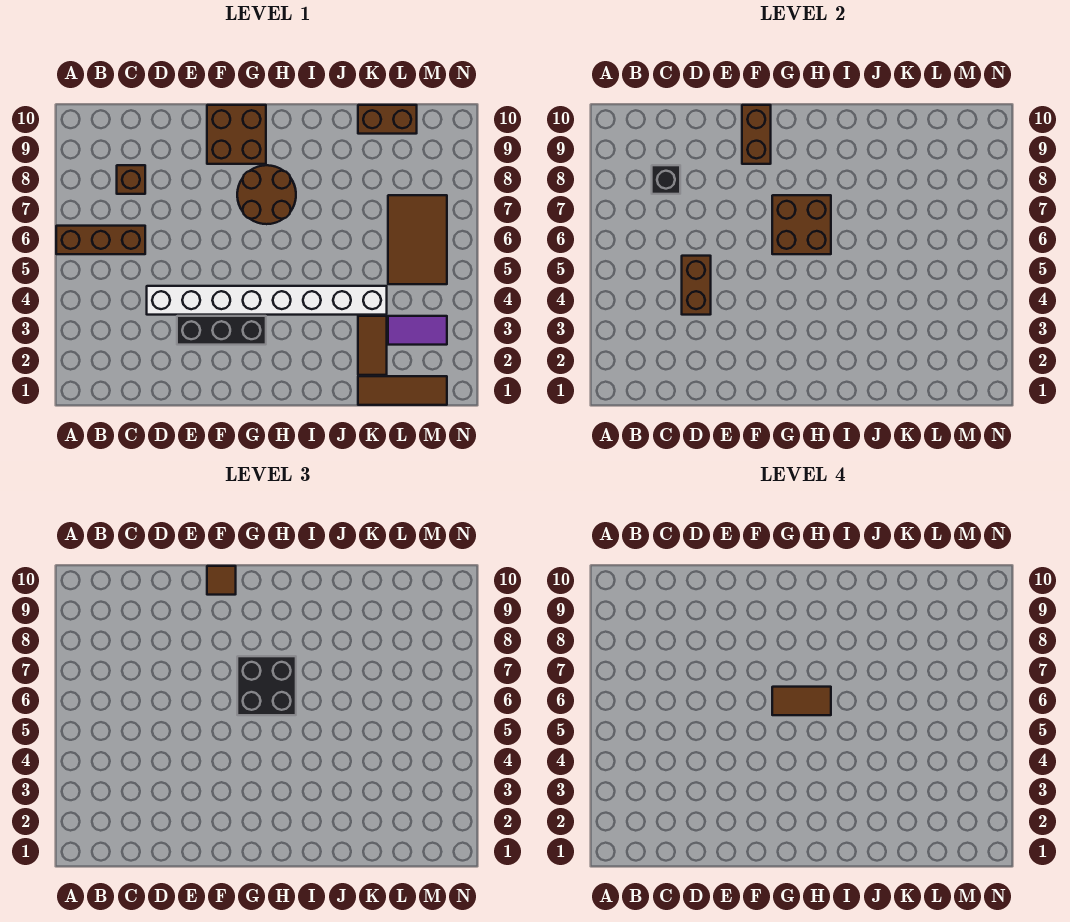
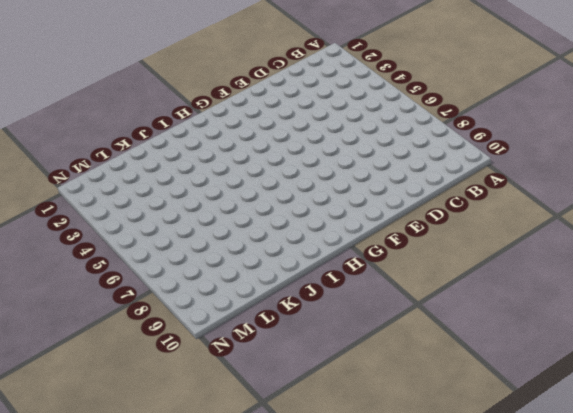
none -> brown brick A6:C6 level 1
none -> brown brick C8 level 1
none -> white brick D4:K4 level 1

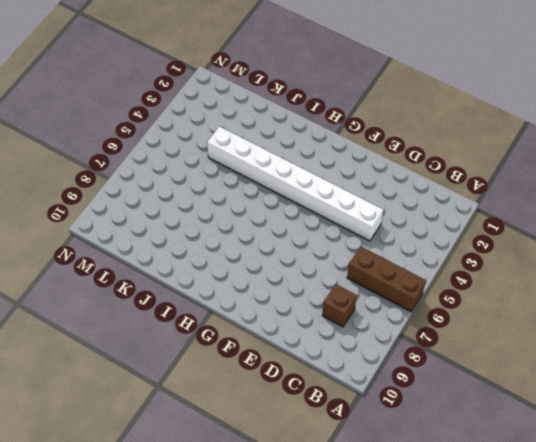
none -> black brick E3:G3 level 1
none -> brown brick F9:G10 level 1
none -> brown round brick G7:H8 level 1

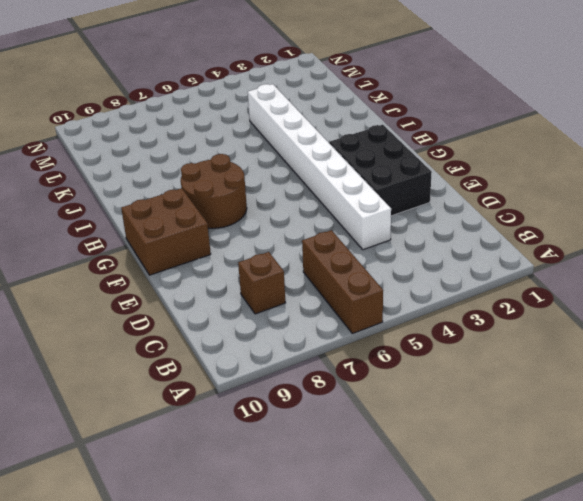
black brick E2:G3 level 1 -> black brick E3:G3 level 1
none -> brown tile K1:M1 level 1
none -> brown tile K2:K3 level 1
none -> brown brick K10:L10 level 1

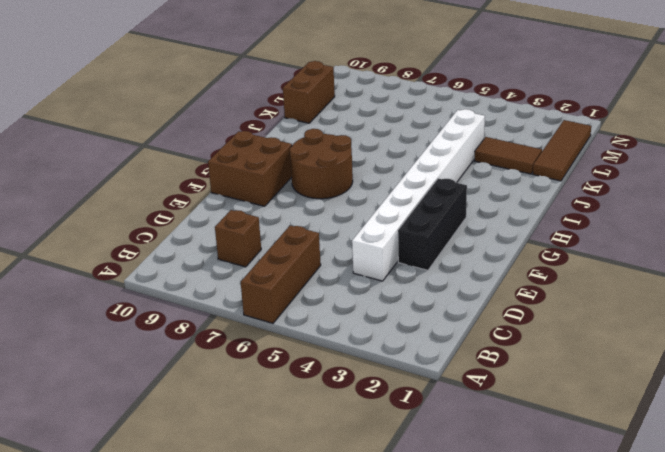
none -> purple tile L3:M3 level 1
none -> brown tile L5:M7 level 1
none -> black brick C8 level 2

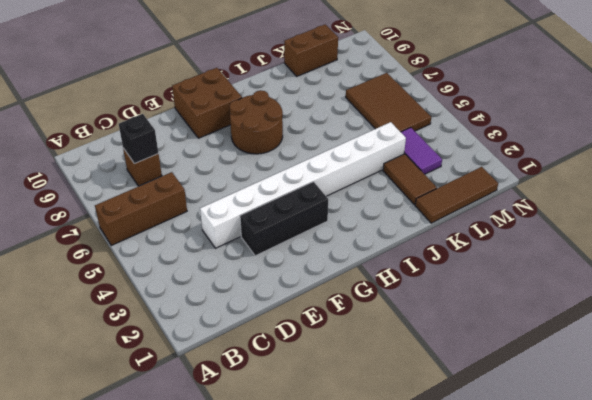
purple tile L3:L4 level 1 -> purple tile L3:M3 level 1
none -> brown brick D4:D5 level 2
none -> brown brick F9:F10 level 2
none -> brown brick G6:H7 level 2

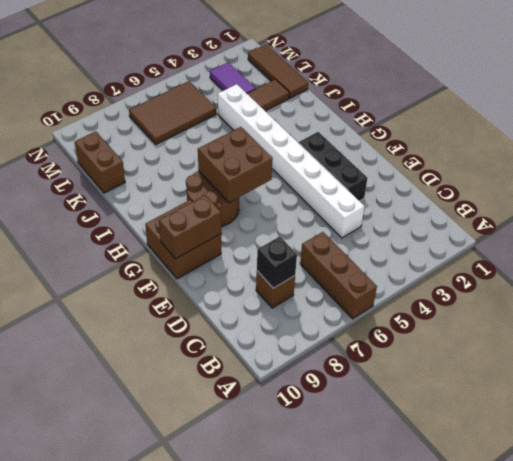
none -> brown brick D4:D5 level 2
none -> brown tile F10 level 3
none -> black brick G6:H7 level 3

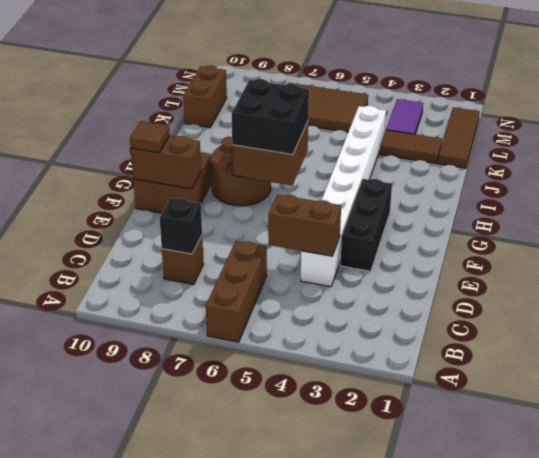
none -> brown tile G6:H6 level 4

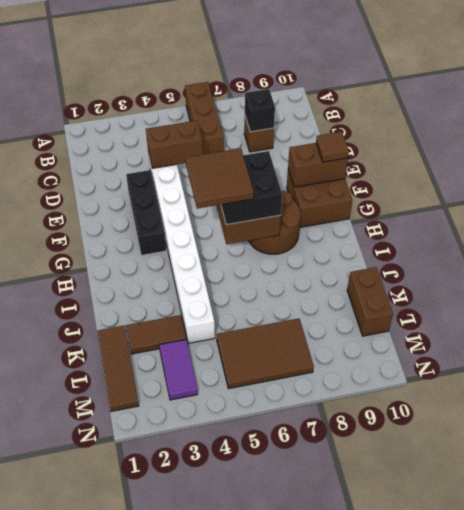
brown tile G5:H6 level 4 -> brown tile G6:H6 level 4

